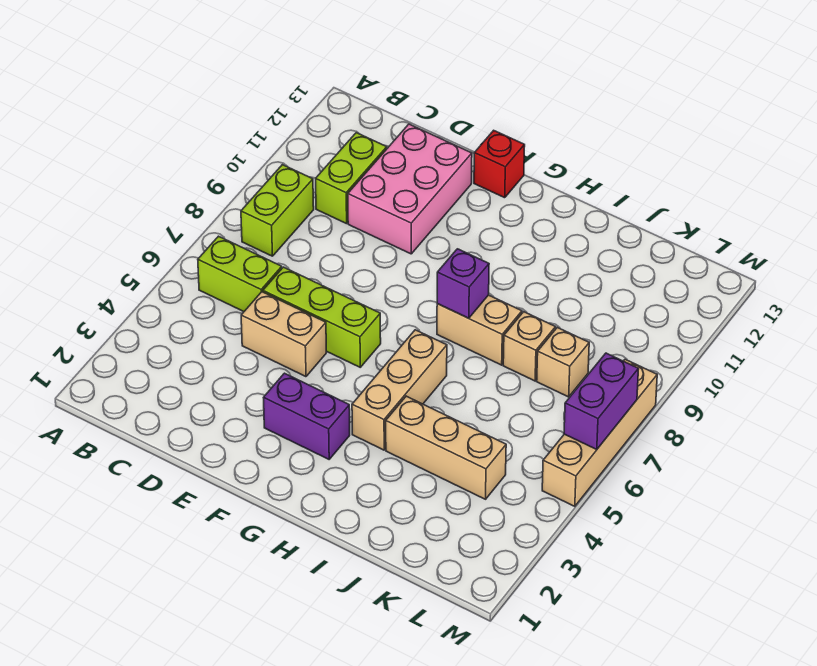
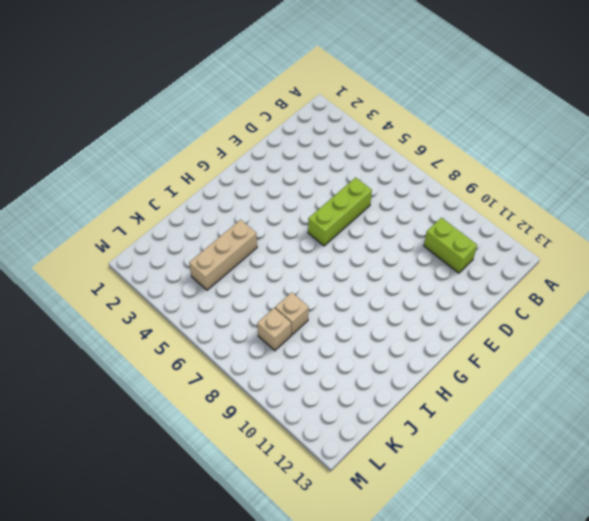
none -> lime brick B6:C6 level 1
none -> lime brick B8:B9 level 1
none -> tan brick D5:E5 level 1

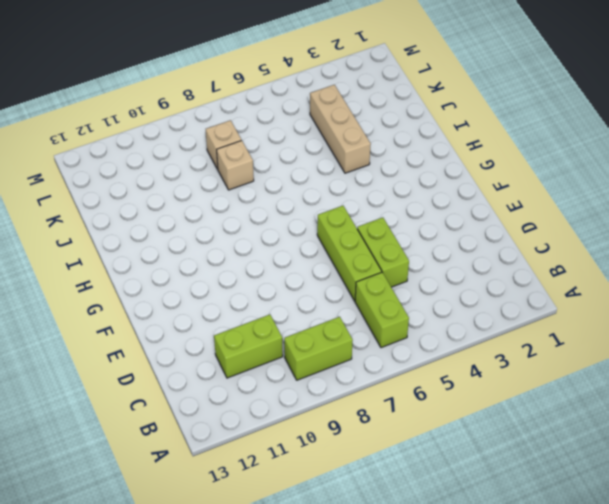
lime brick D5:E5 level 1 -> tan brick D5:E5 level 1
none -> pink brick D10:E12 level 1
none -> purple brick F3:G3 level 1
none -> red brick F13 level 1

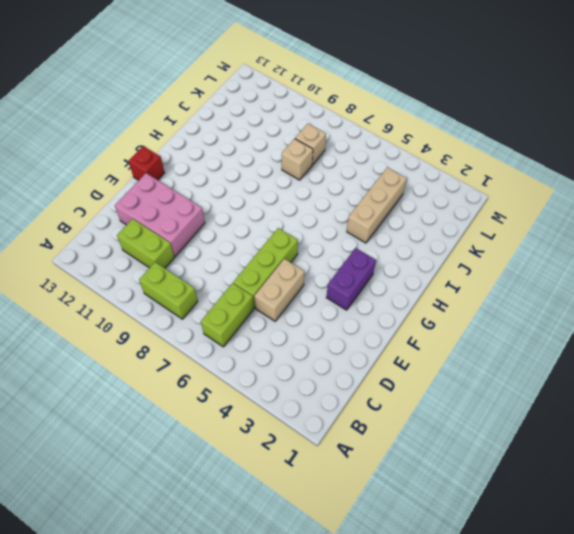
none -> tan brick H4:H6 level 1
none -> tan brick H8:I8 level 1
none -> tan brick M5:M8 level 1

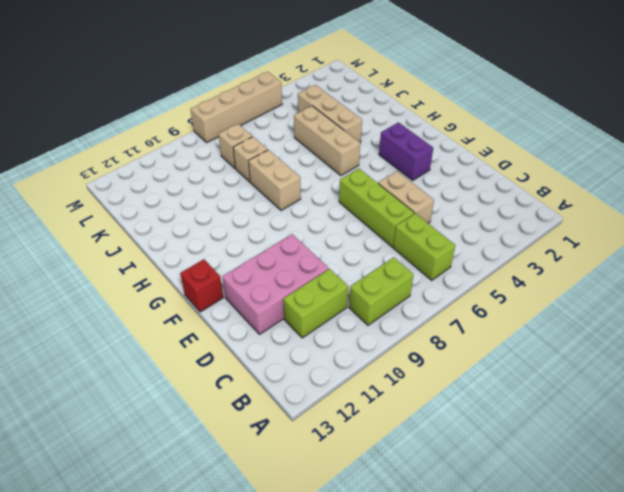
tan brick H5:J5 level 1 -> tan brick H4:H6 level 1
none -> purple brick H8 level 2
none -> purple brick M6:M7 level 2

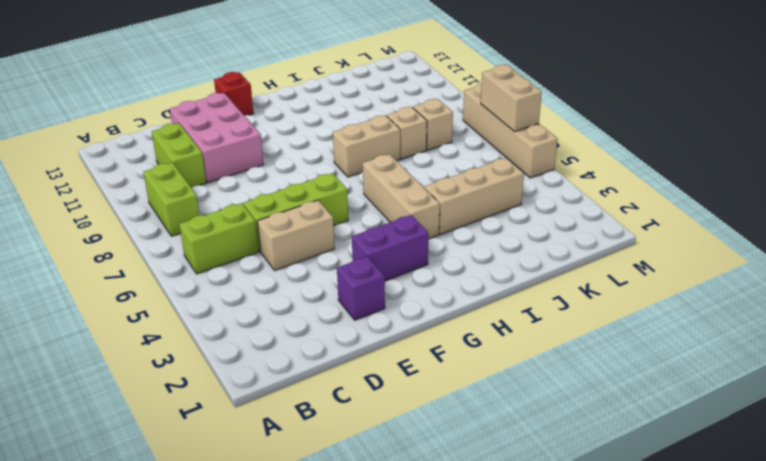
purple brick E2 level 1 -> purple brick H8 level 2
tan brick M6:M7 level 2 -> purple brick M6:M7 level 2

